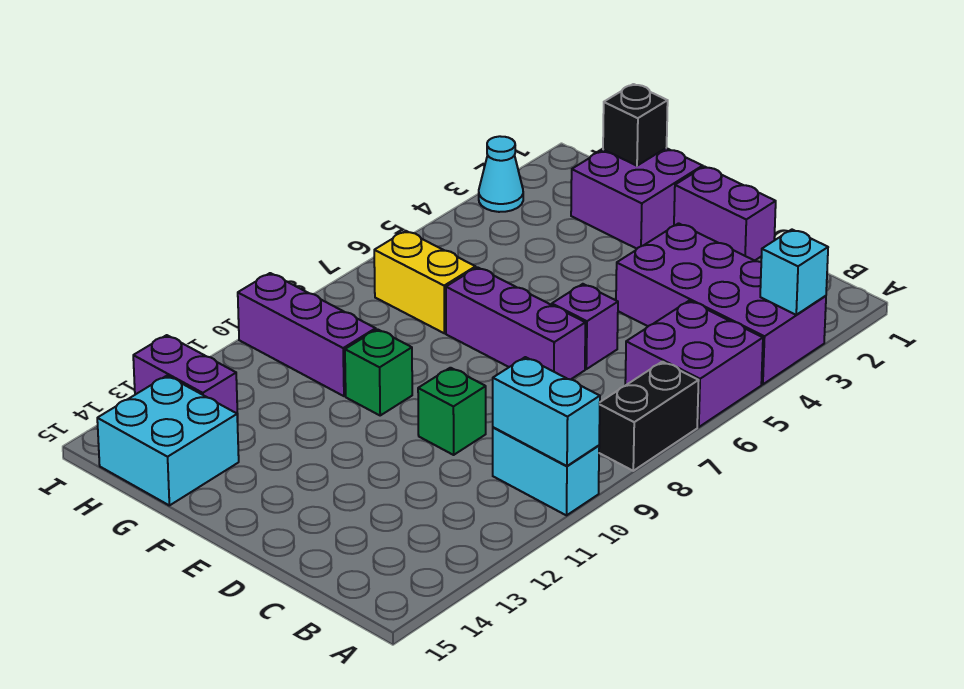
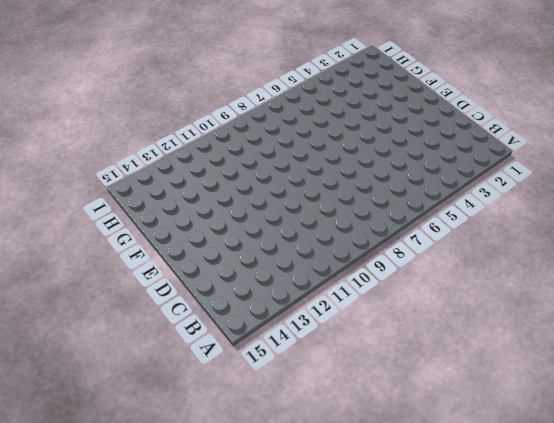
none -> purple brick A3:D4 level 1
none -> purple brick A5:B6 level 1
none -> black brick A7:A8 level 1

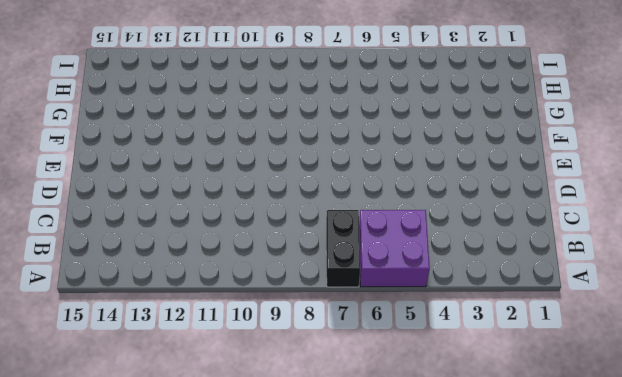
black brick A7:B7 level 1 -> black brick A7:A8 level 1
none -> purple brick A3:D4 level 1
none -> cyan brick A10:B10 level 1
none -> purple brick D1:E1 level 1

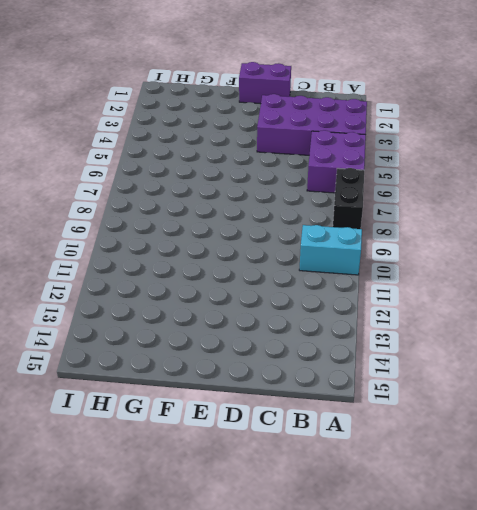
none -> purple brick D6 level 1
none -> purple brick D7:F7 level 1
none -> green brick D10 level 1

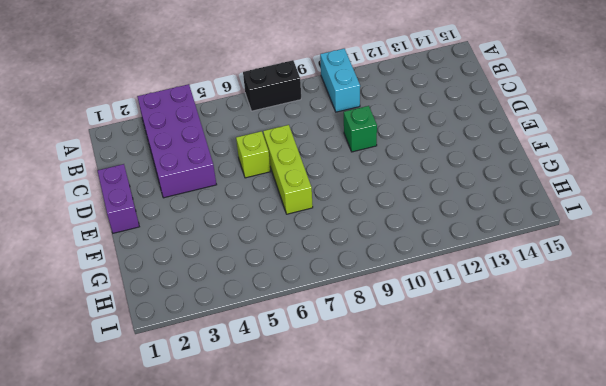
lime brick D6 level 1 -> purple brick D6 level 1
lime brick D7:F7 level 1 -> purple brick D7:F7 level 1
none -> purple brick A5:B6 level 1
none -> purple brick F1:G2 level 1
none -> green brick F10 level 1

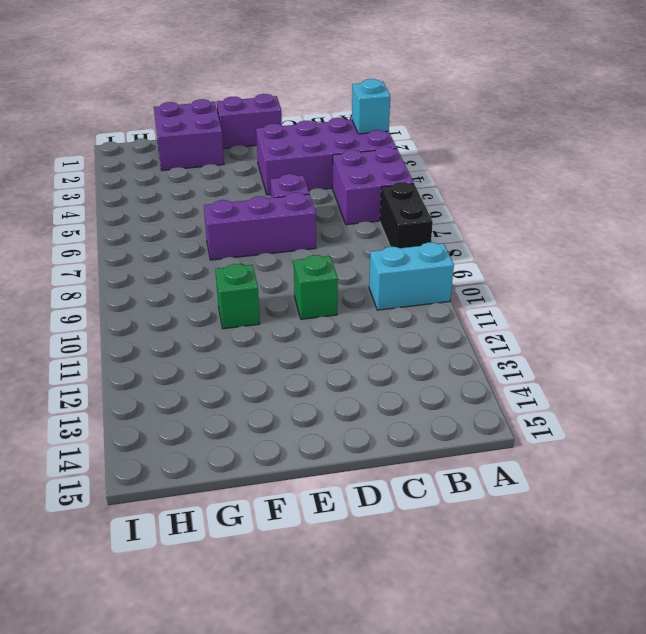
none -> yellow brick G7:H7 level 1
none -> purple brick G10:I10 level 1
none -> cyan brick G14:H15 level 1

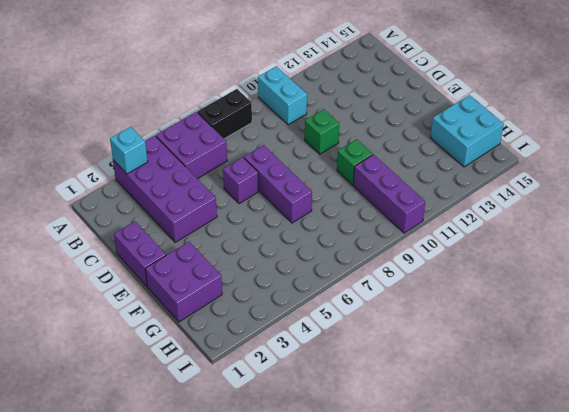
none -> yellow brick G7:H7 level 1
none -> purple brick H13:I13 level 1
none -> cyan cone I3 level 1

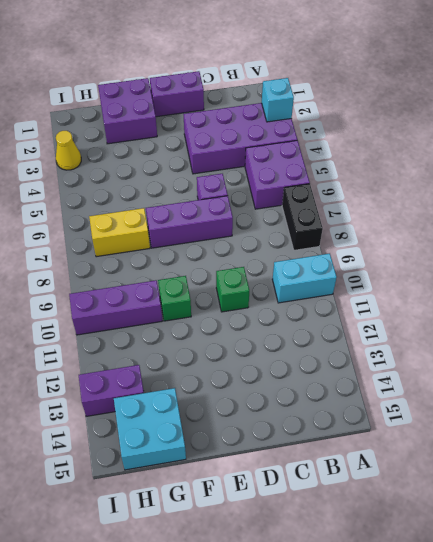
yellow cone I3 level 1 -> cyan cone I3 level 1
none -> cyan brick A10:B10 level 2
none -> black brick G1 level 2

